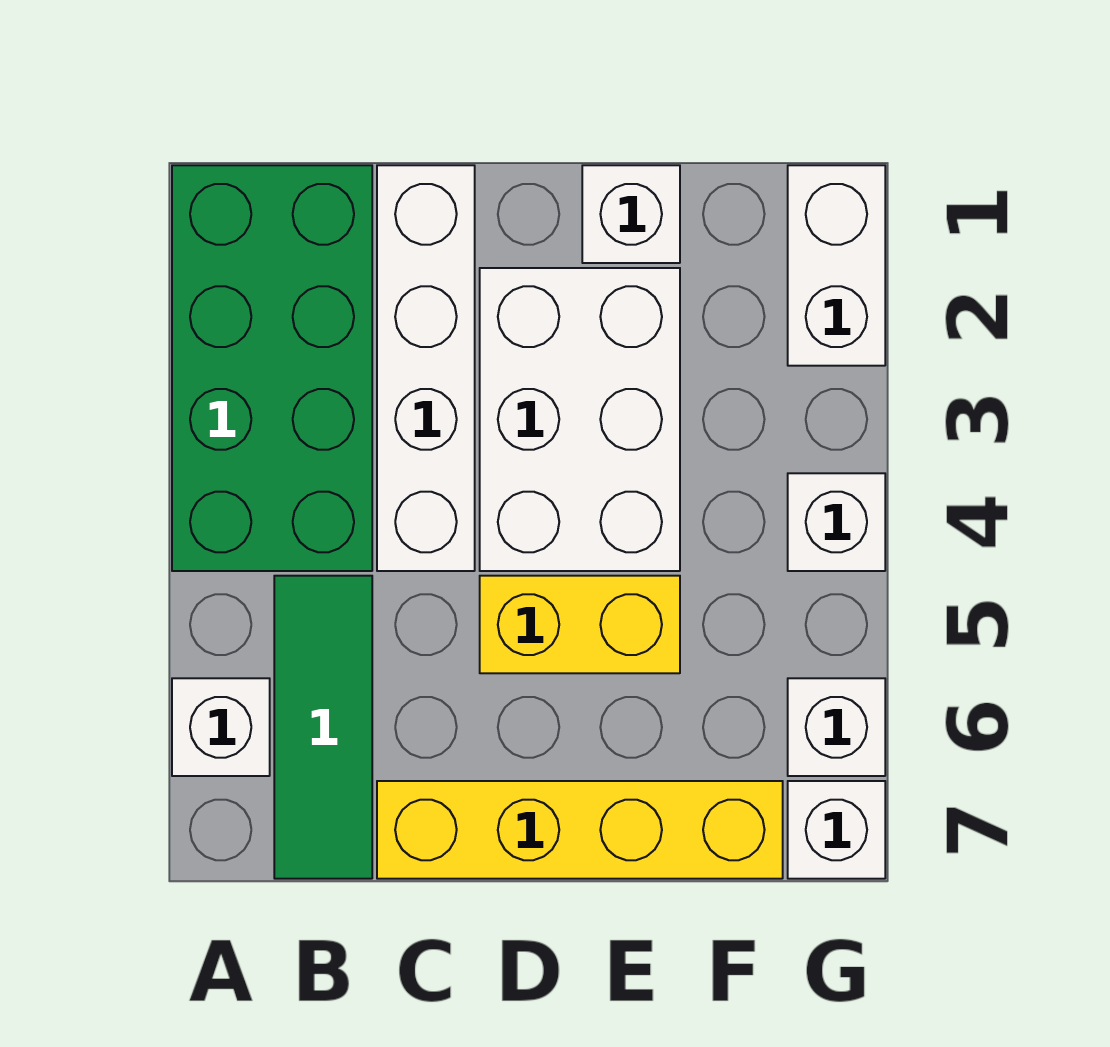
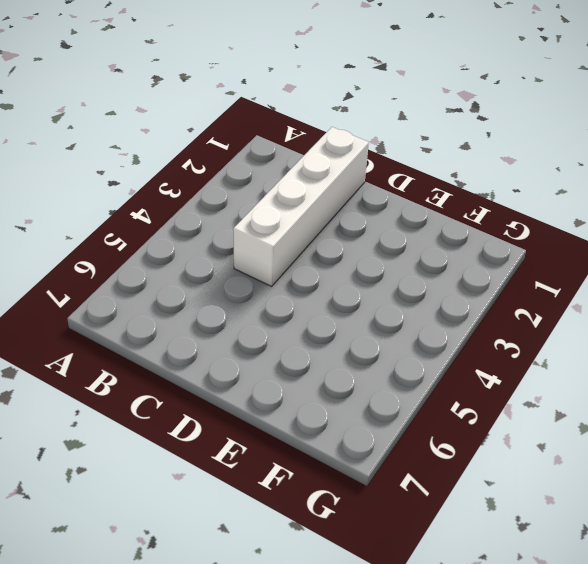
none -> green brick A1:B4 level 1
none -> white brick A6 level 1
none -> green tile B5:B7 level 1

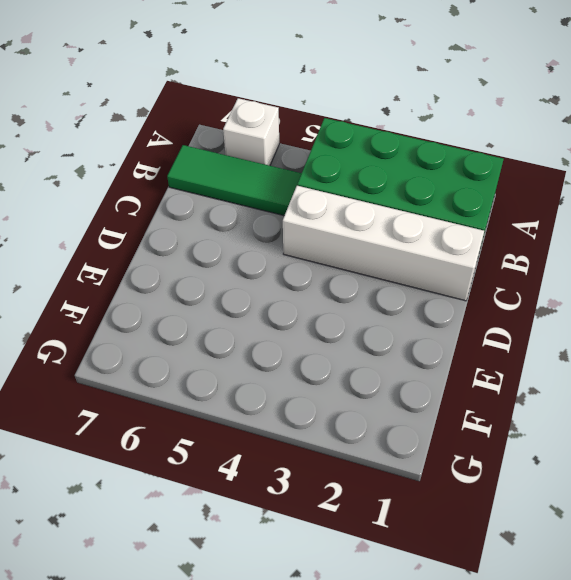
none -> yellow brick C7:F7 level 1
none -> white brick D2:E4 level 1
none -> yellow brick D5:E5 level 1

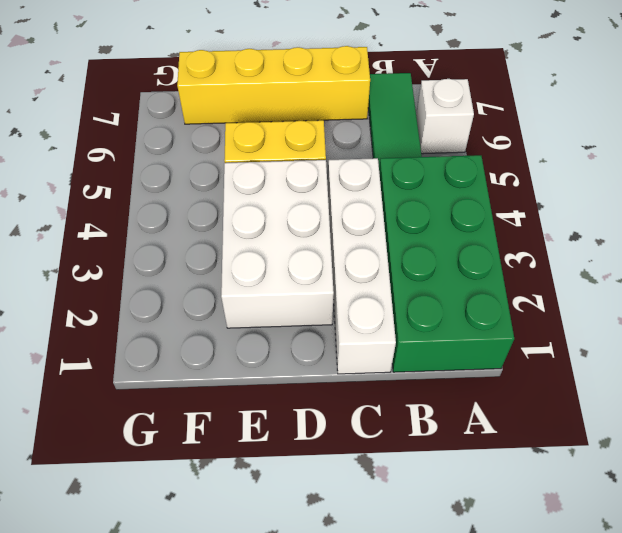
none -> white brick E1 level 1
none -> white brick G1:G2 level 1
none -> white brick G4 level 1

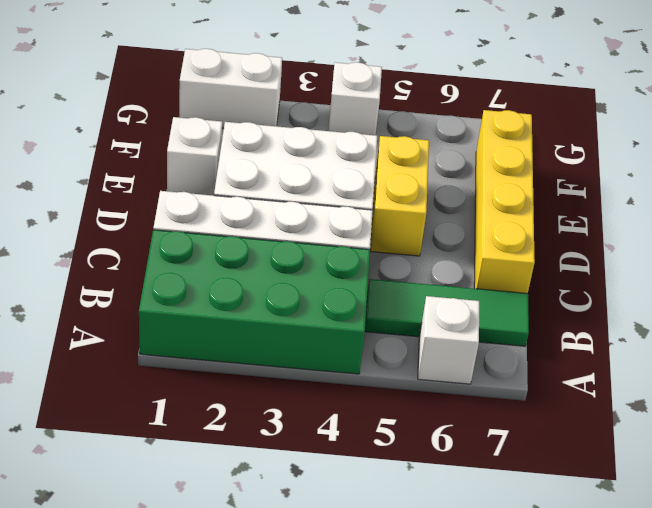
none -> white brick G6 level 1
none -> white brick G7 level 1

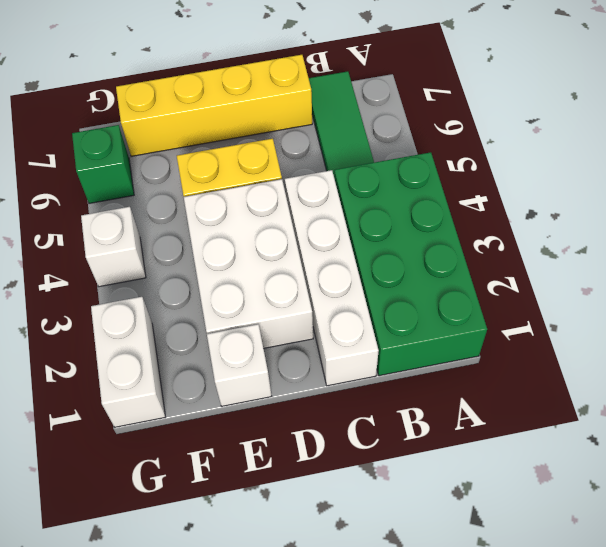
green brick G6 level 1 -> white brick G6 level 1
none -> white brick A6 level 1
none -> white brick G7 level 1

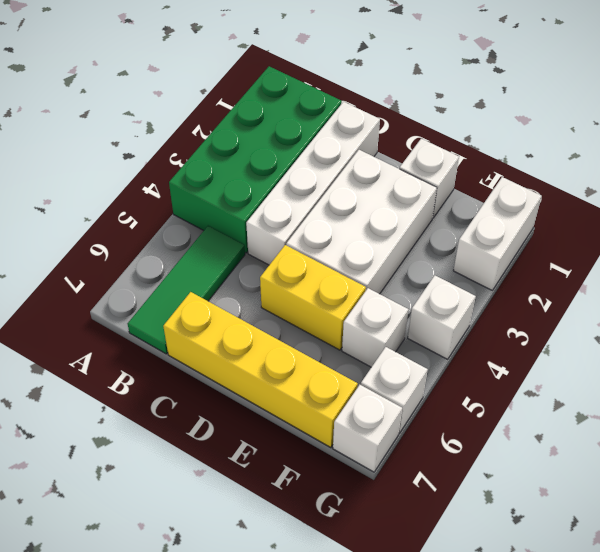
white brick F5 level 1 -> white brick A6 level 1

